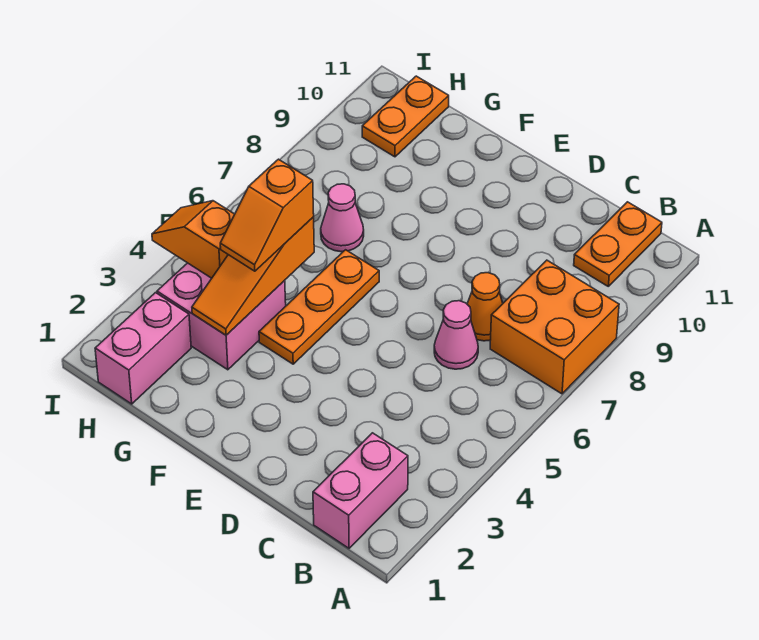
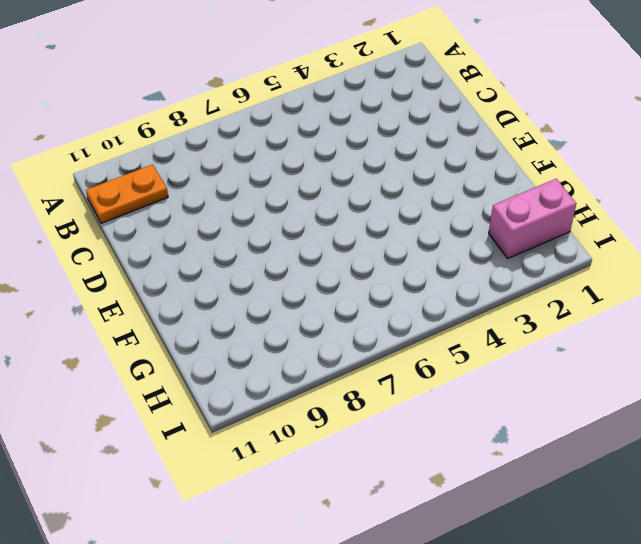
none -> orange brick A7:B8 level 1
none -> pink brick B1:B2 level 1
none -> pink cone C6 level 1

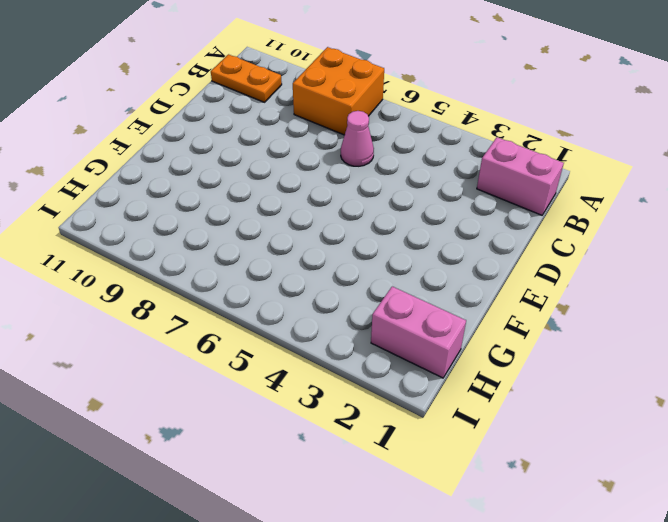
none -> orange cone C7 level 1
none -> orange plate F4:F6 level 1
none -> pink brick G3:H4 level 1

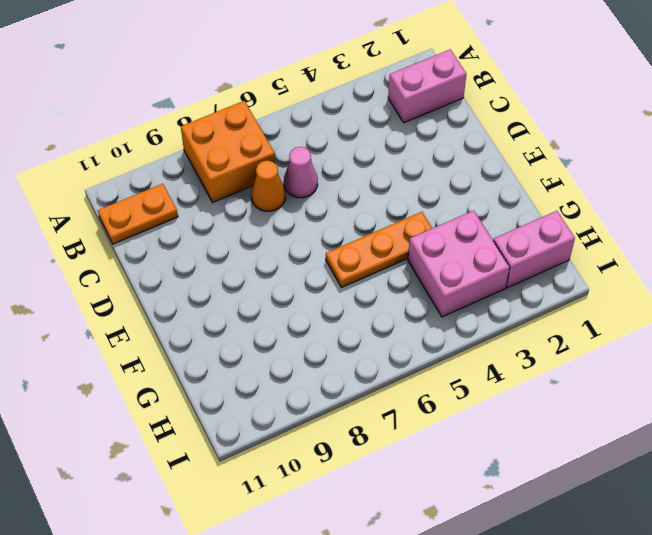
none -> pink cone G7 level 1
none -> orange plate H10:H11 level 1
none -> orange slope G3:G5 level 2 top 5

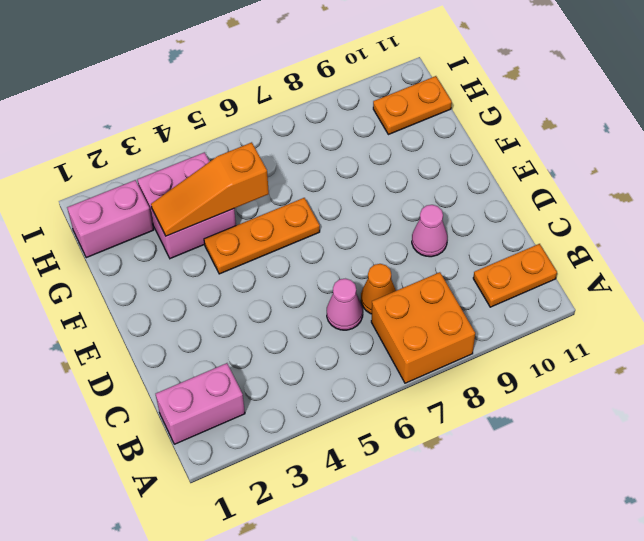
pink cone D9 level 1 -> pink cone G7 level 1
none -> orange slope H4:I4 level 2 top H
none -> orange slope G4:G5 level 3 top 5

